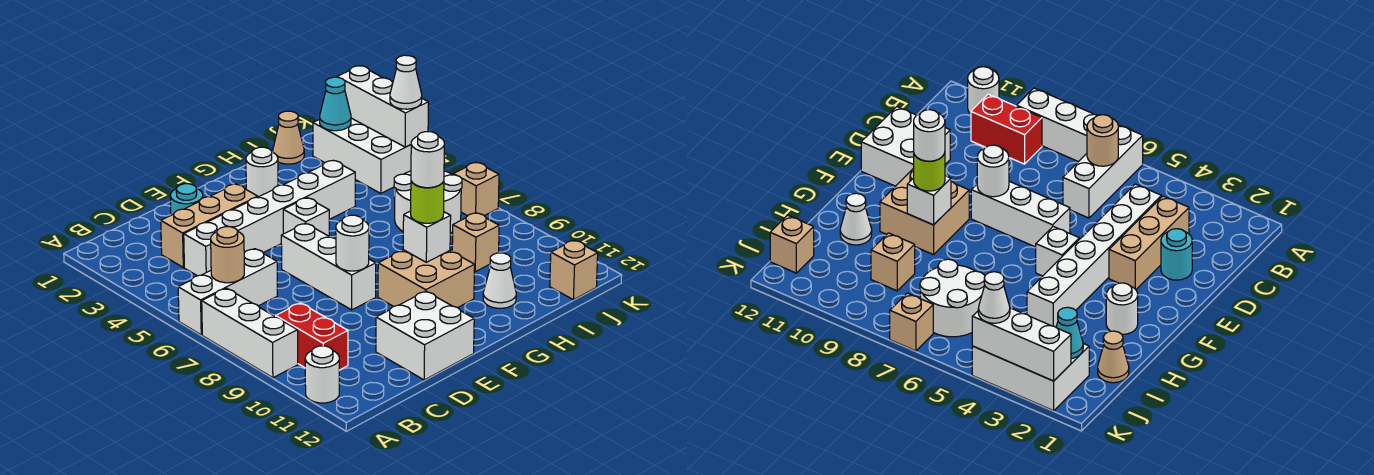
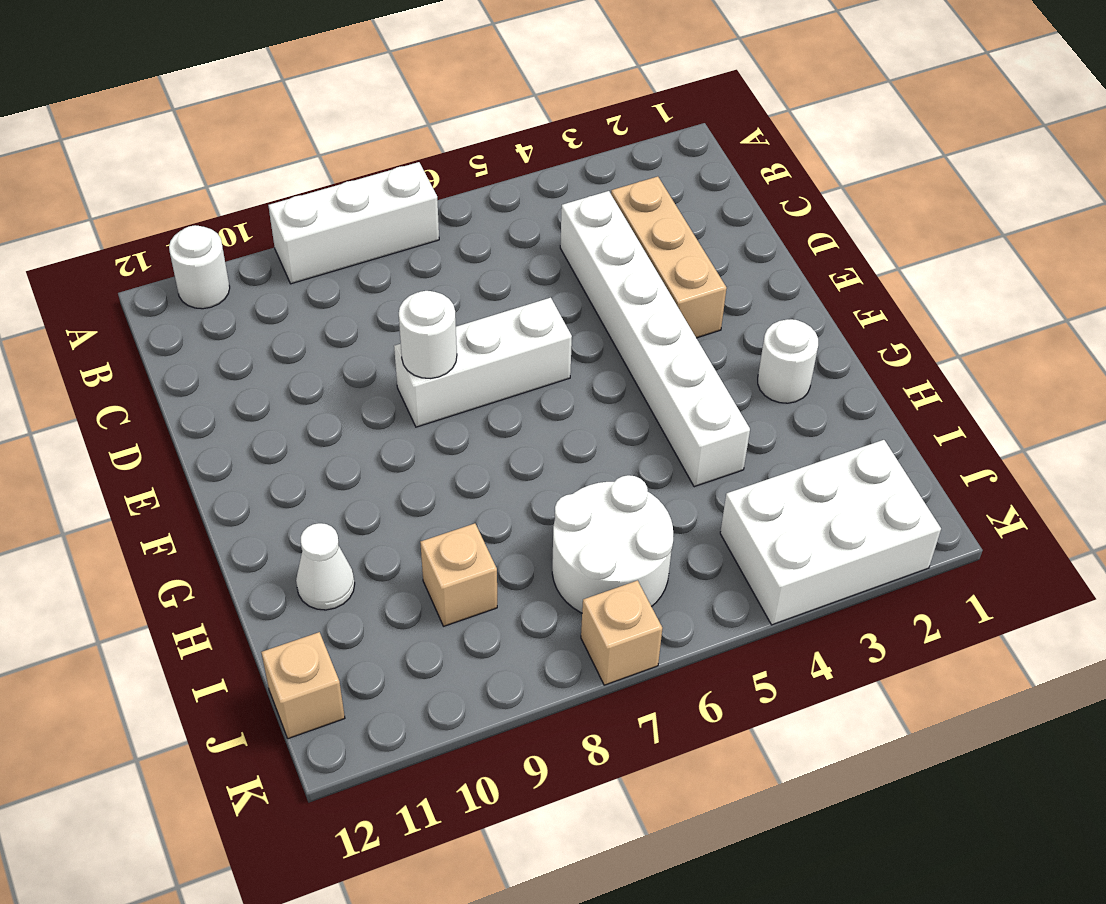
none -> white brick A6:C6 level 1
none -> red brick B9:B10 level 1
none -> cyan round brick D2 level 1

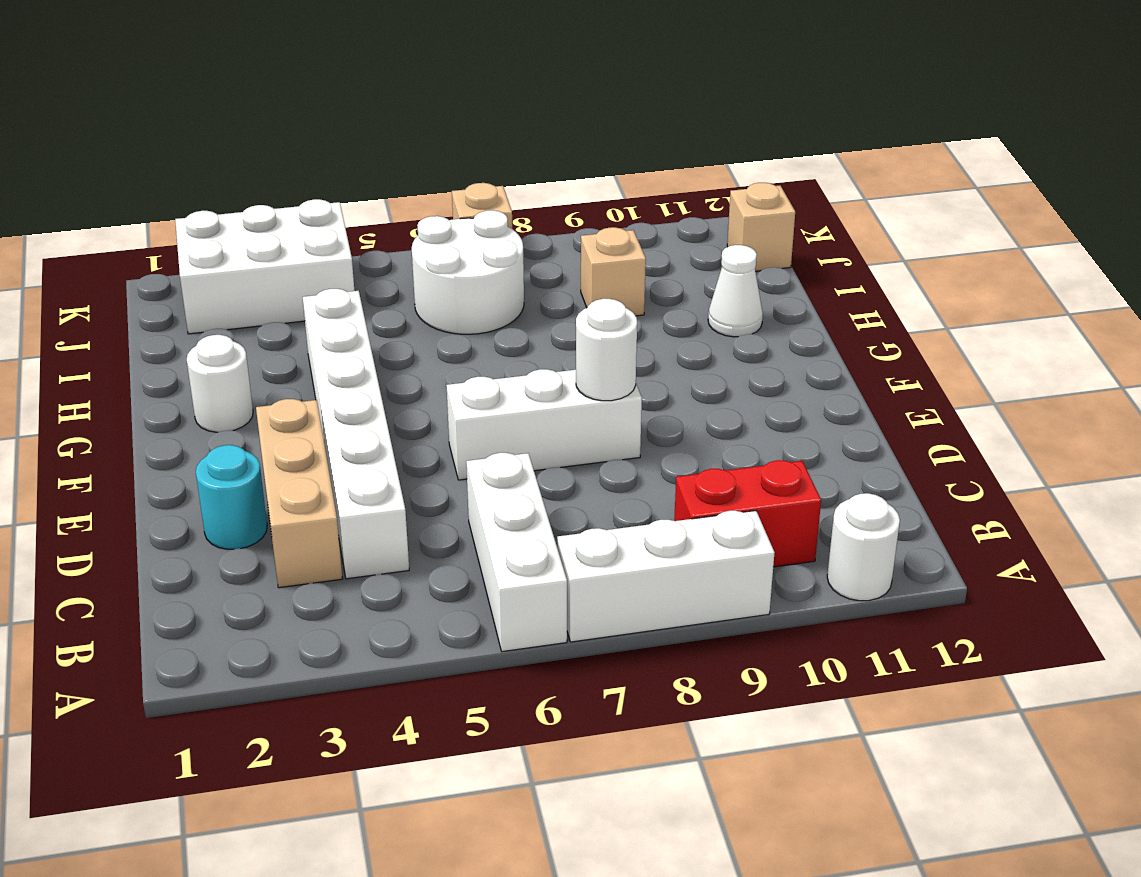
none -> white brick D11:E12 level 1
none -> white brick F5 level 1
none -> tan brick F9:G10 level 1

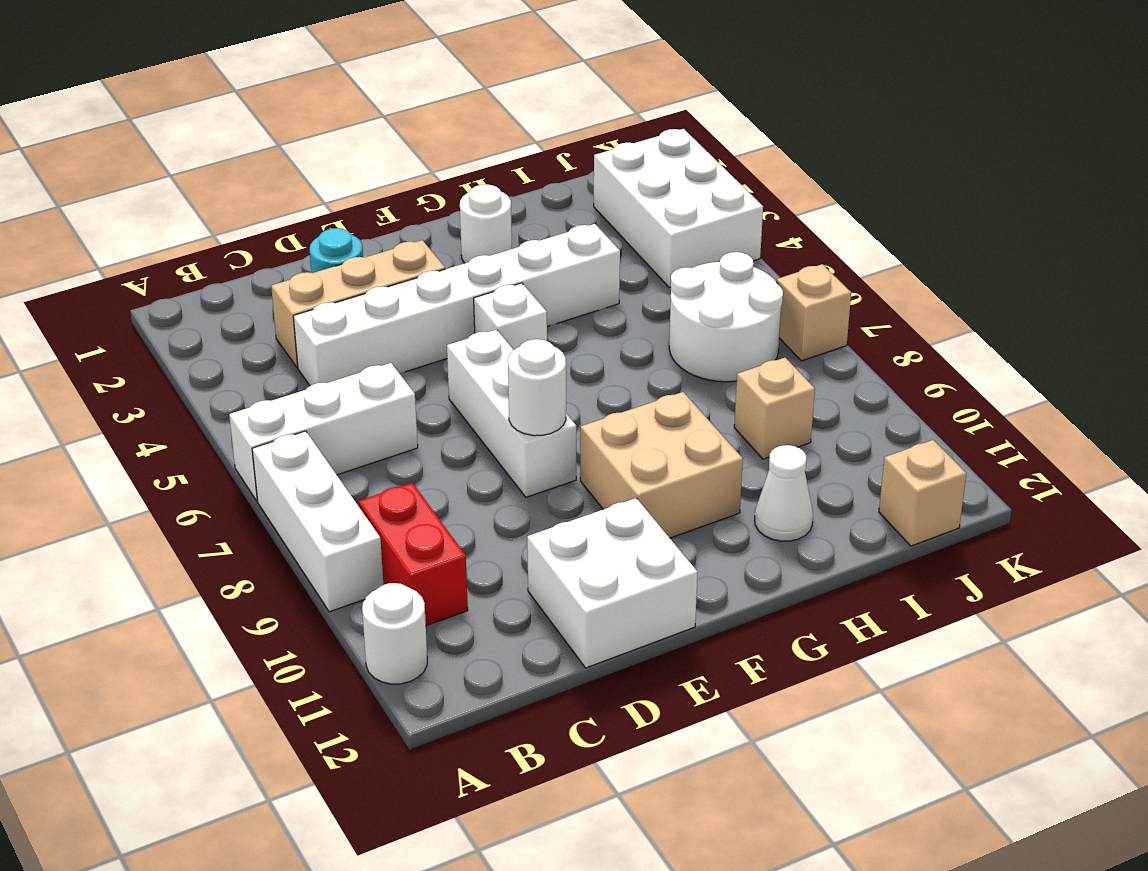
none -> tan cone I1 level 1
none -> tan round brick B6 level 2
none -> white brick G9 level 2

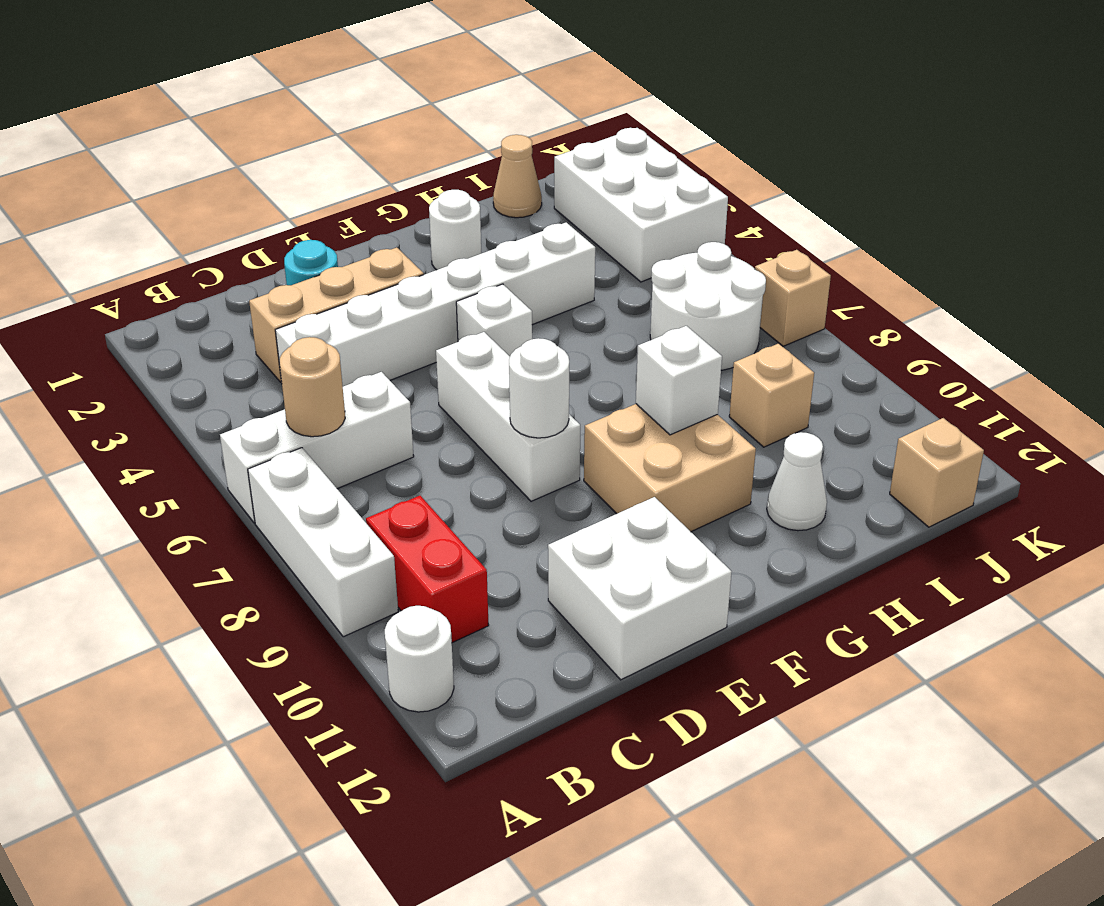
none -> cyan cone J2 level 2
none -> white brick K2:K4 level 2
none -> lime round brick G9 level 3

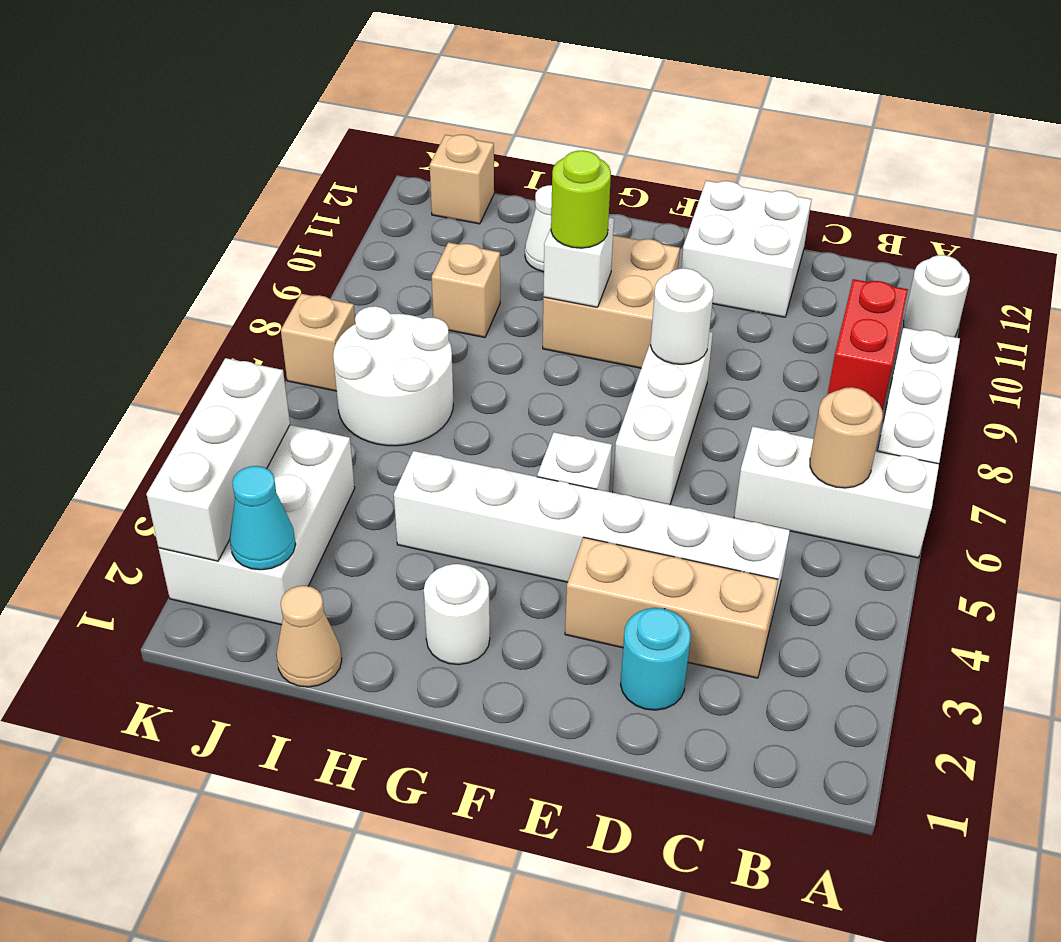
none -> white cone K4 level 3
none -> white round brick G9 level 4

